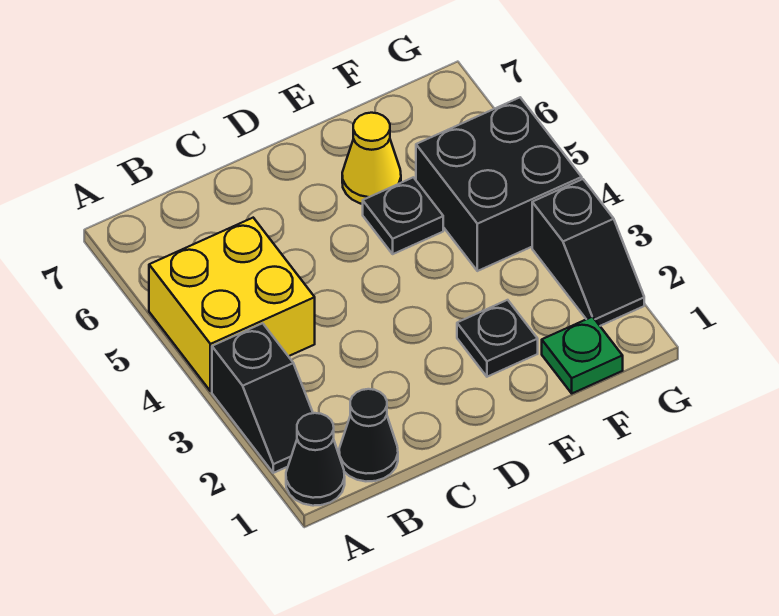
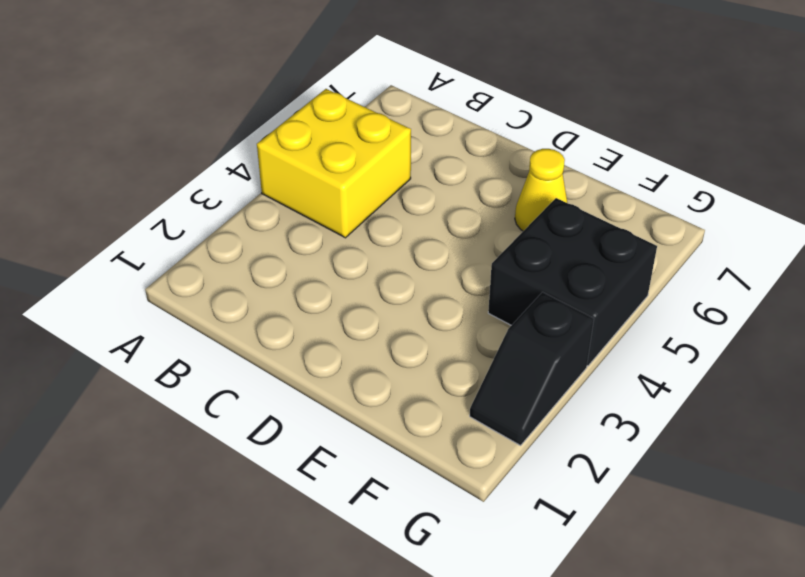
none -> black cone A1 level 1
none -> black slope A2:A3 level 1 top 3

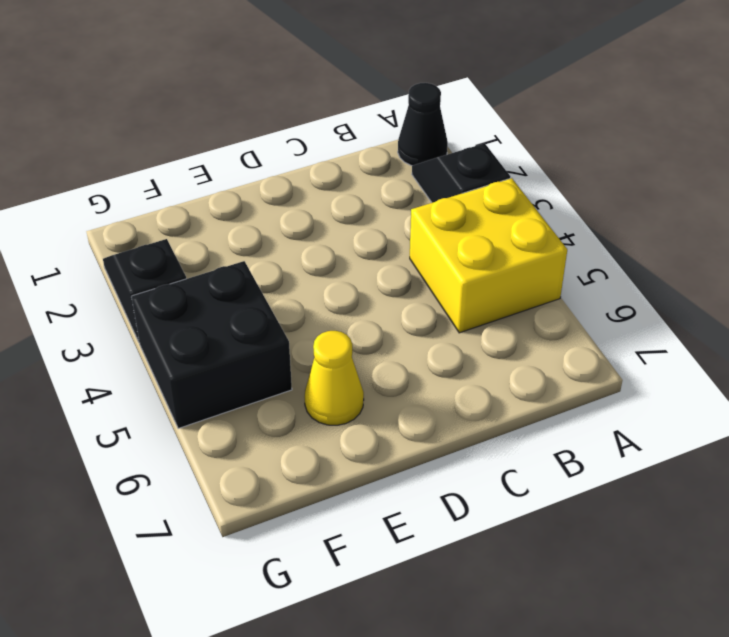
none -> black cone B1 level 1
none -> black plate E2 level 1

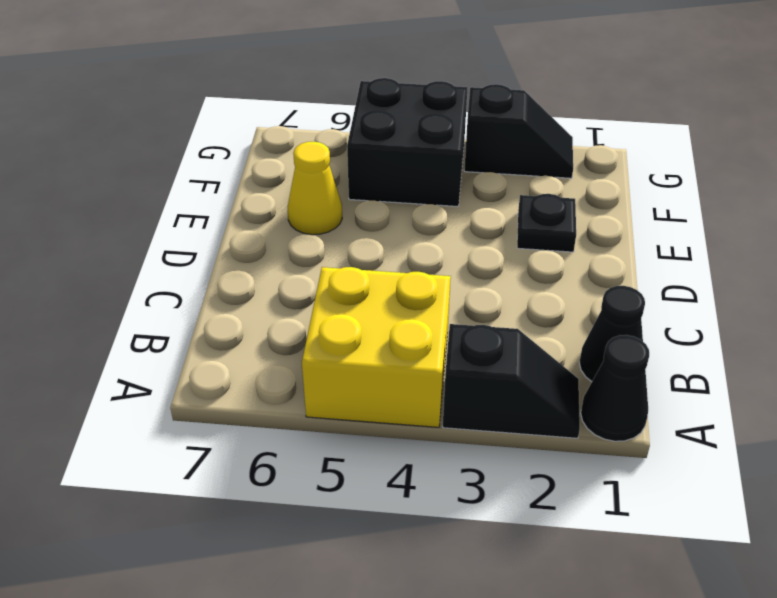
none -> black plate E5 level 1
none -> green plate F1 level 1

